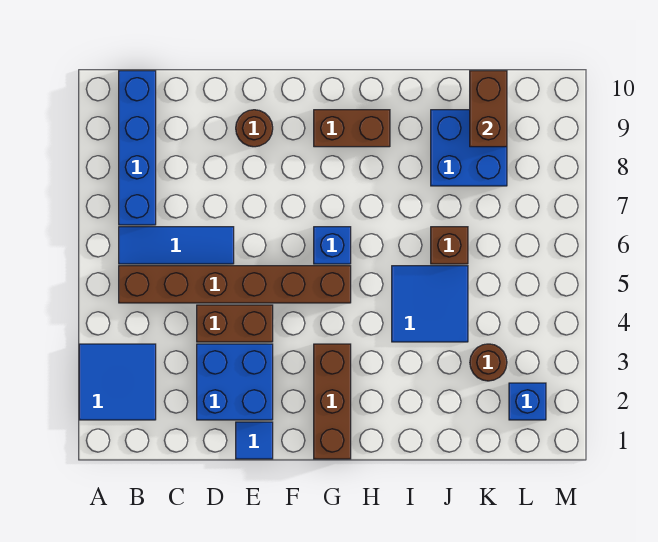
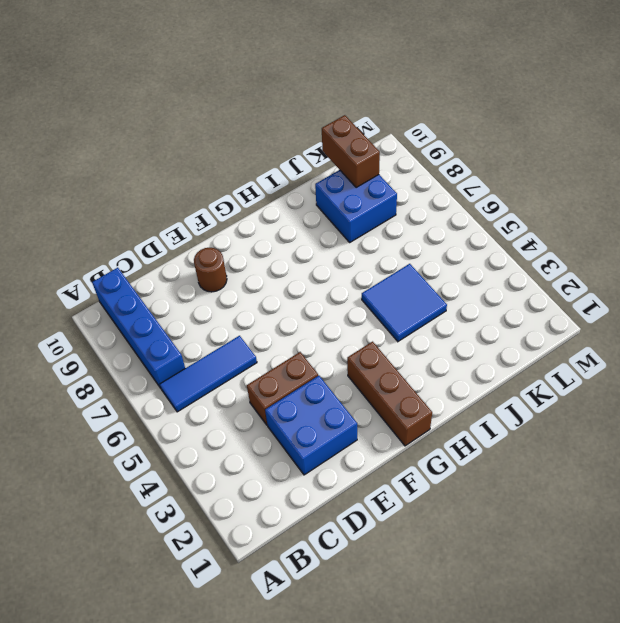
none -> blue tile A2:B3 level 1
none -> brown brick B5:G5 level 1
none -> blue tile E1 level 1

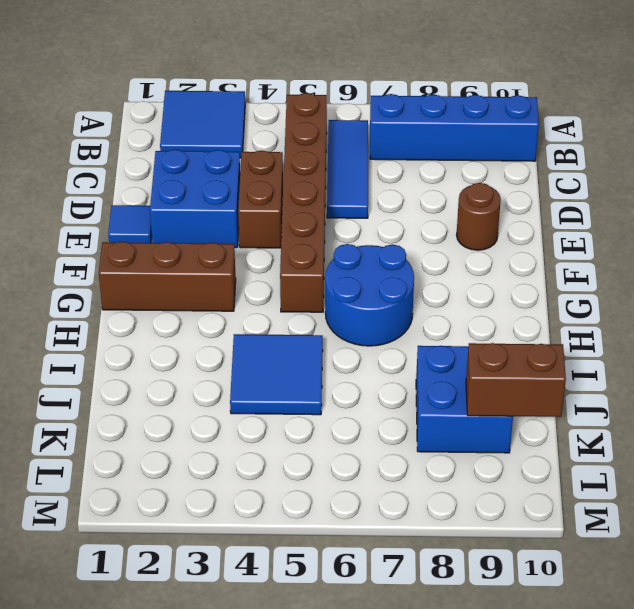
blue round brick G6:H7 level 1 -> blue brick G6 level 1
none -> brown brick G9:H9 level 1
none -> brown brick J6 level 1
none -> brown round brick K3 level 1

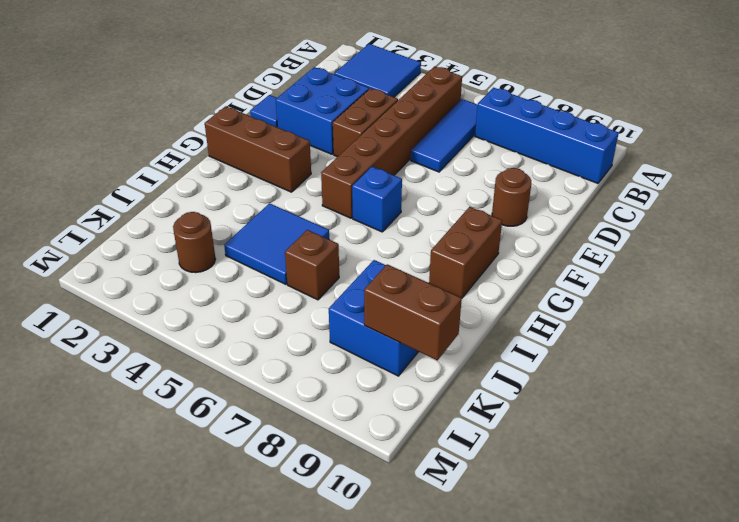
none -> blue brick L2 level 1

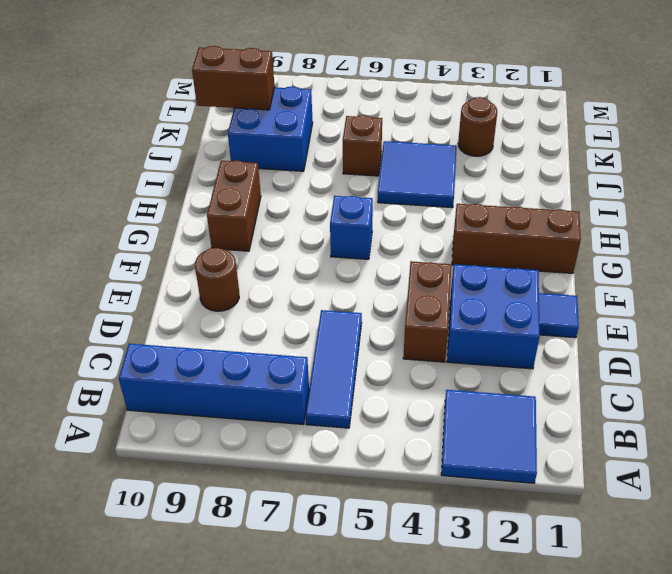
none -> brown brick B5:G5 level 1
none -> blue brick L2 level 1

